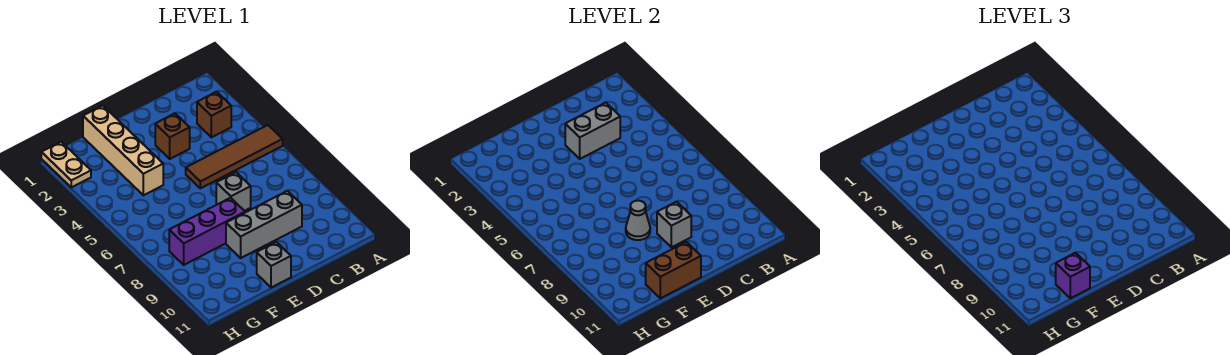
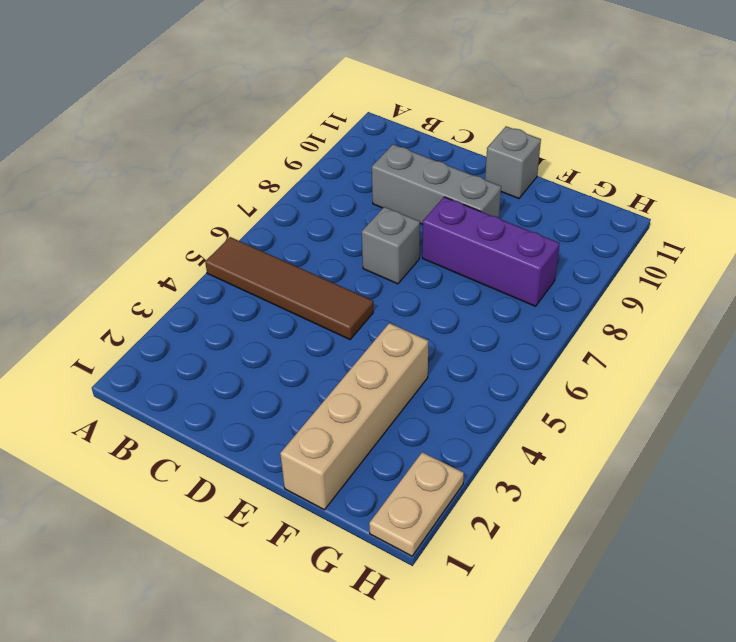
none -> brown brick B3 level 1
none -> brown brick D3 level 1
none -> grey brick C3:D3 level 2

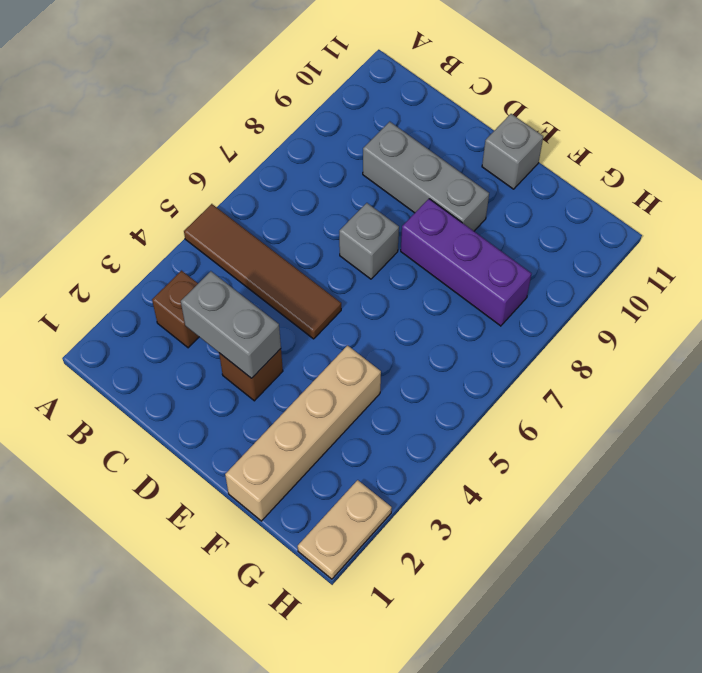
none -> grey brick D9 level 2
none -> grey cone E8 level 2
none -> brown brick E11:F11 level 2

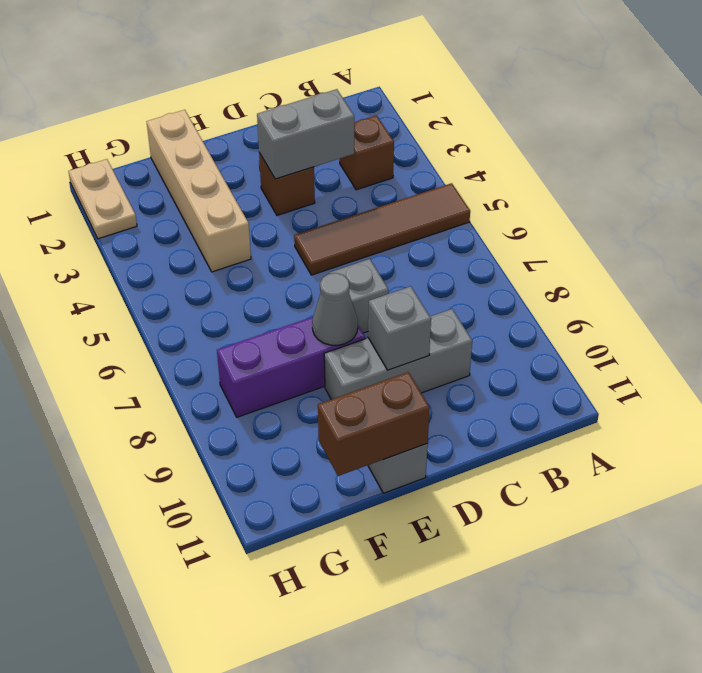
none -> purple brick F11 level 3

